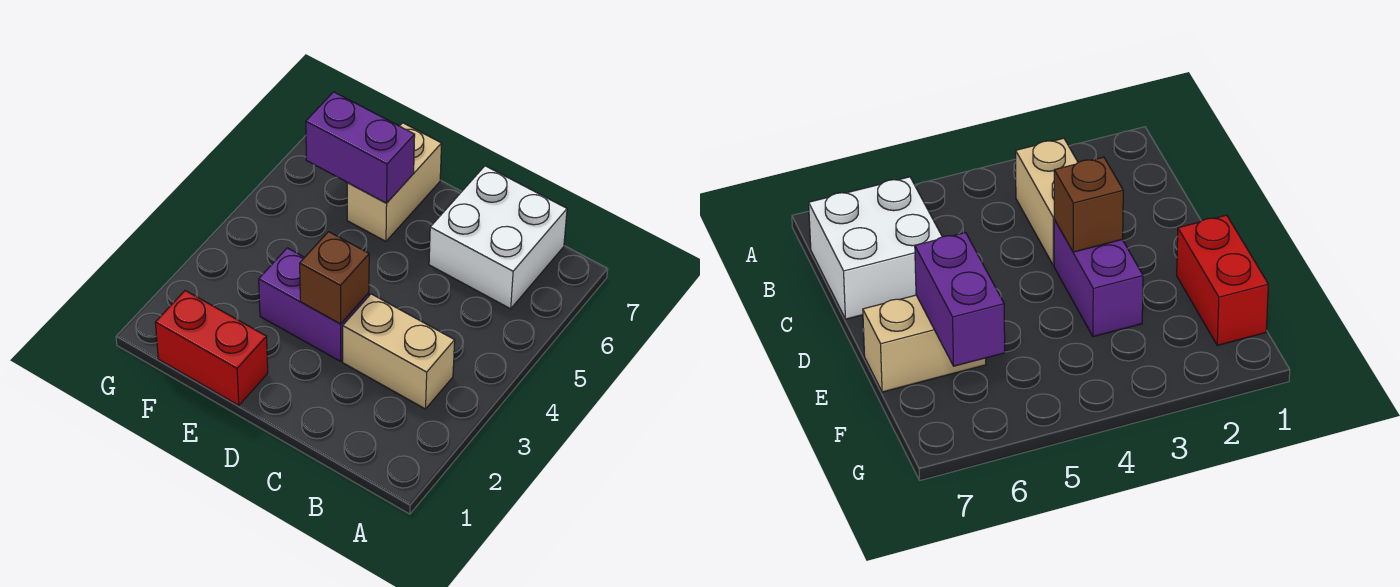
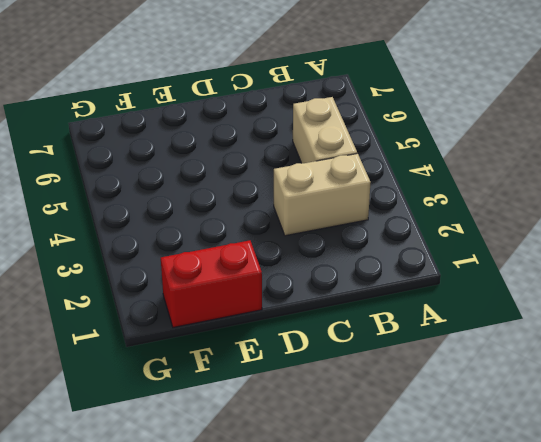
tan brick B4:B5 level 1 -> tan brick E6:E7 level 1
none -> white brick B6:C7 level 1
none -> purple brick D3:E3 level 1

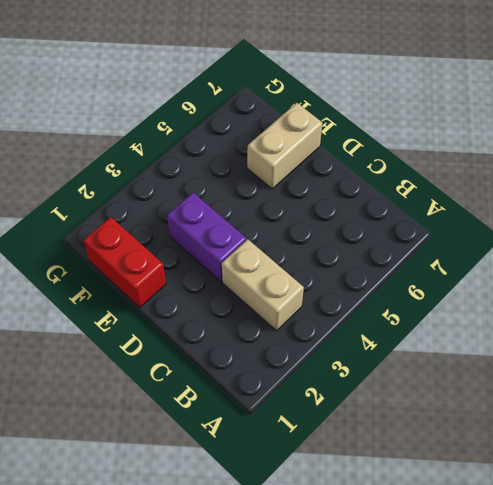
none -> white brick B6:C7 level 1
none -> brown brick D3 level 2

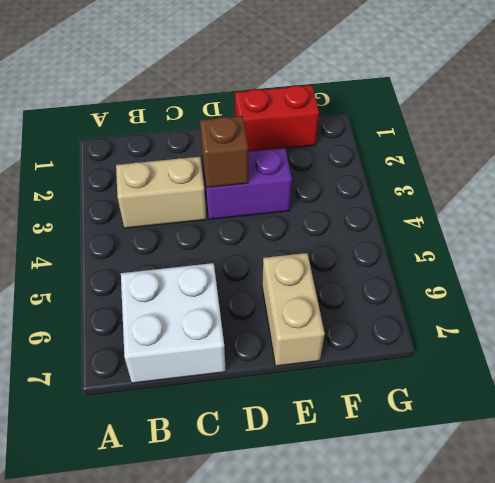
none -> purple brick E6:F6 level 2

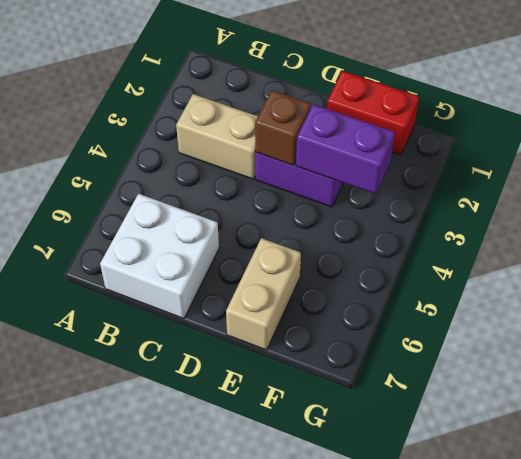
purple brick E3:F3 level 2 -> purple brick E6:F6 level 2

